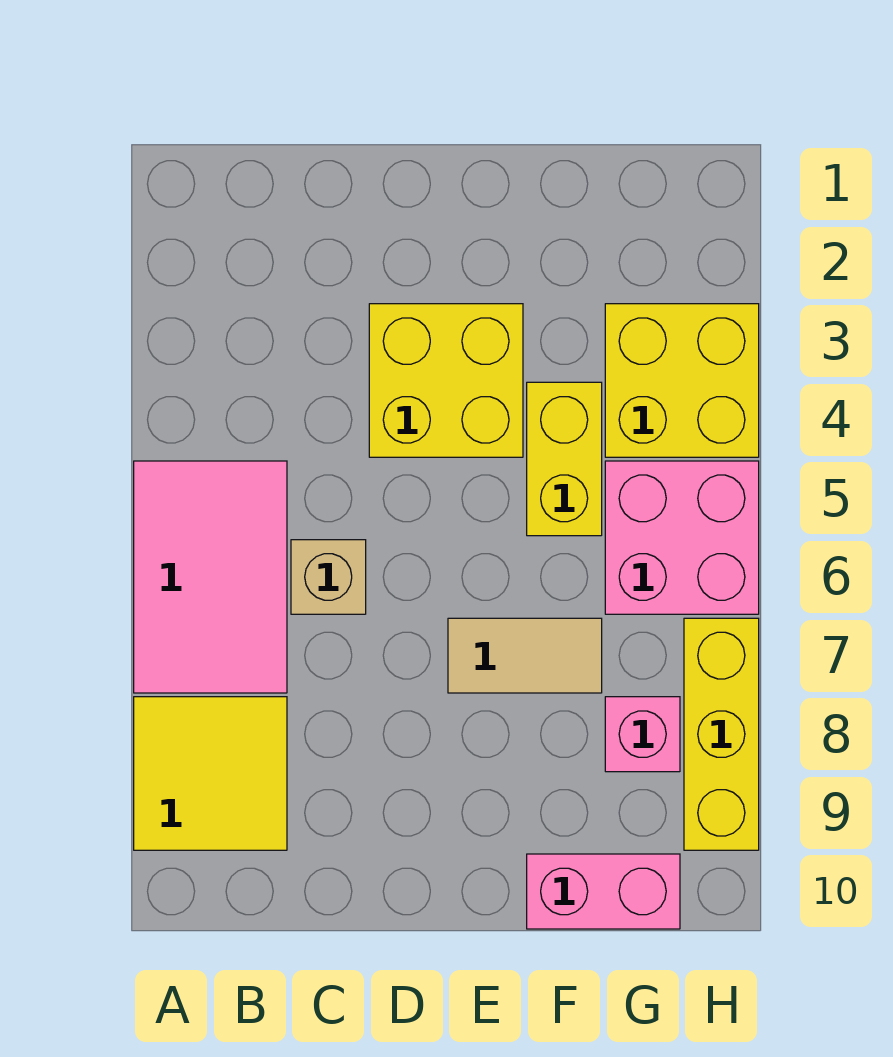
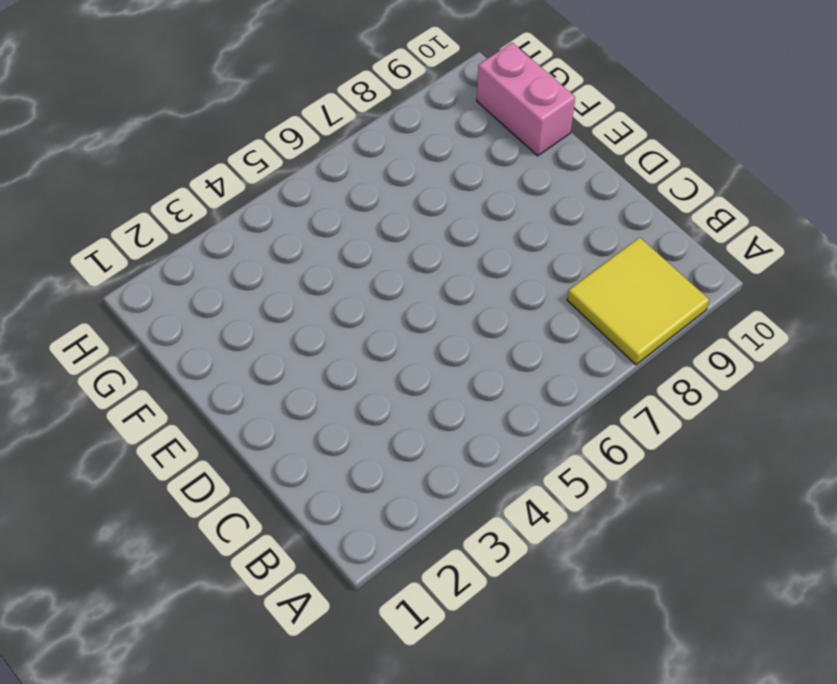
none -> pink tile A5:B7 level 1
none -> tan brick C6 level 1

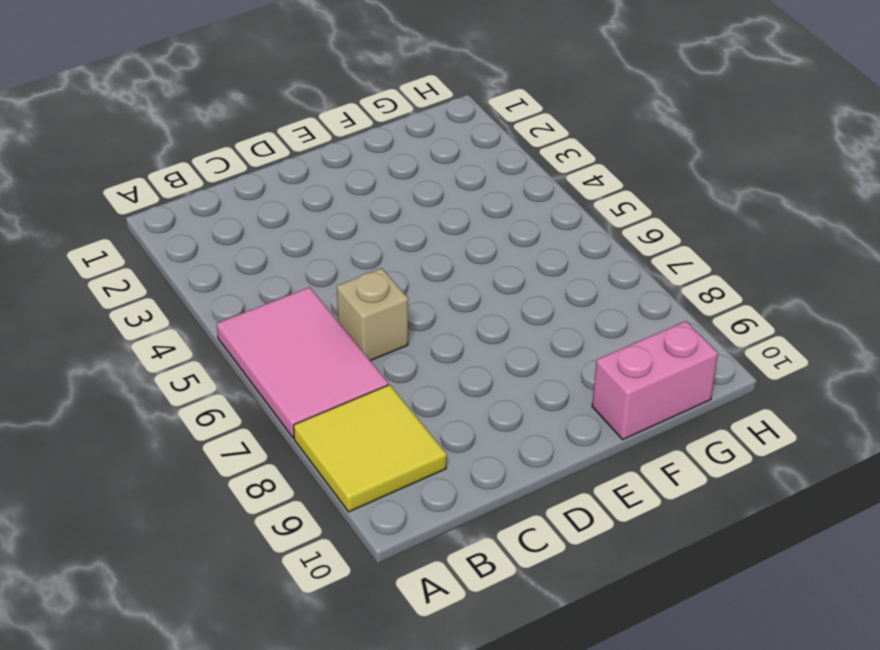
none -> yellow brick D3:E4 level 1
none -> tan tile E7:F7 level 1

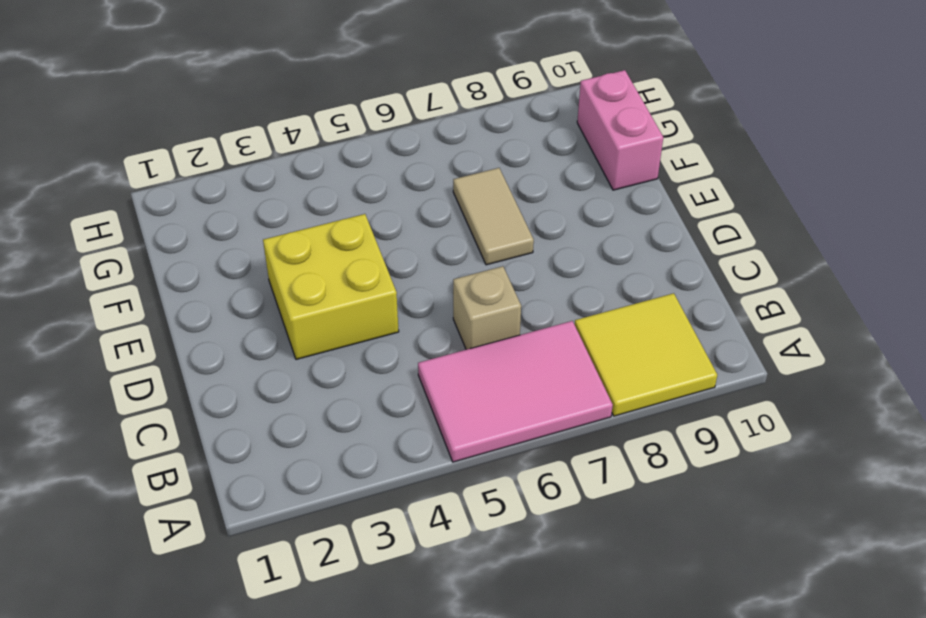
none -> yellow brick F4:F5 level 1
none -> yellow brick G3:H4 level 1

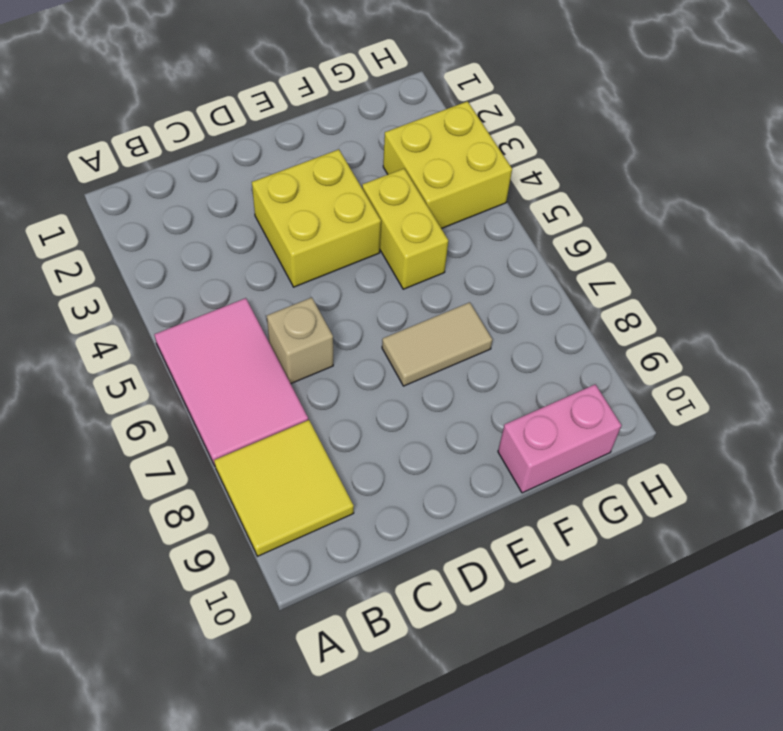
none -> pink brick G5:H6 level 1
none -> pink brick G8 level 1

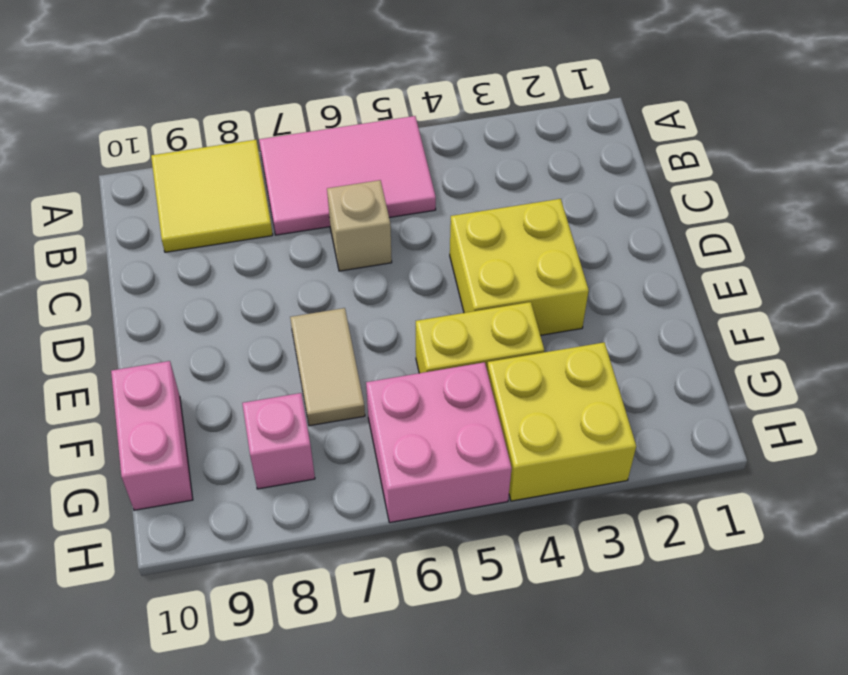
none -> yellow brick H7:H9 level 1

